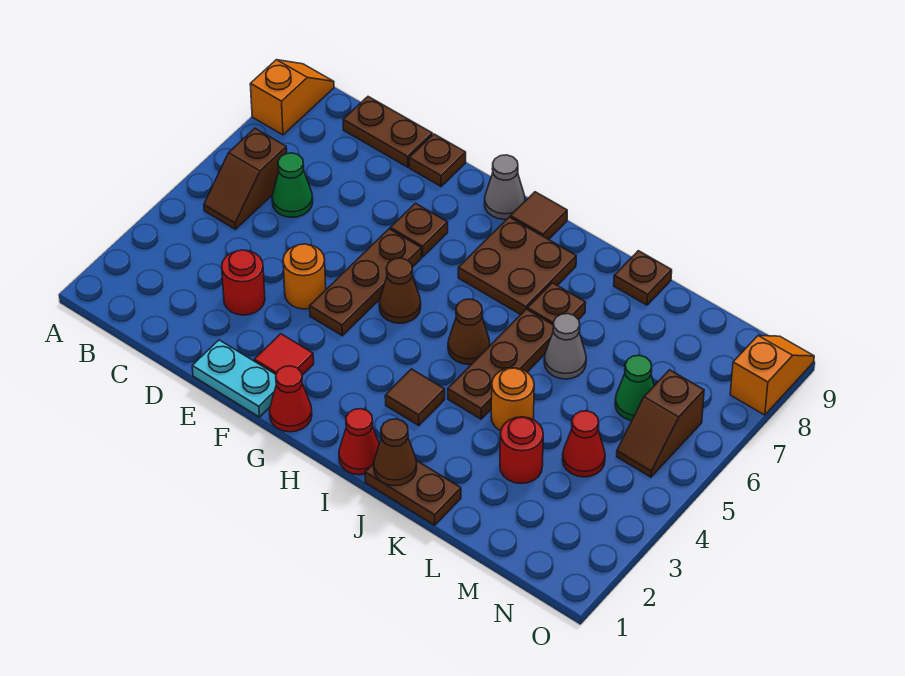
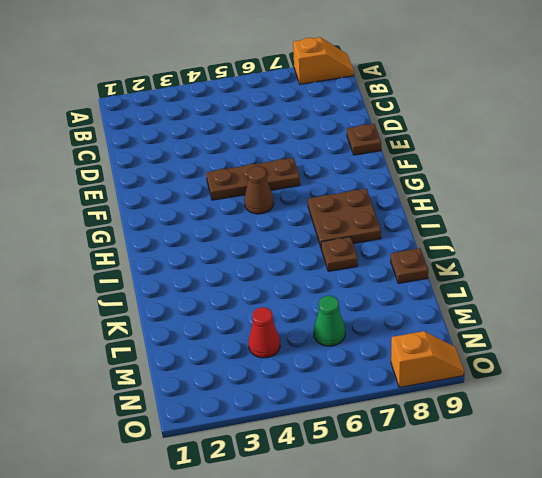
none -> brown slope B5:B6 level 1 top 6
none -> green cone C6 level 1
none -> brown plate C9:D9 level 1
none -> red round brick D3 level 1

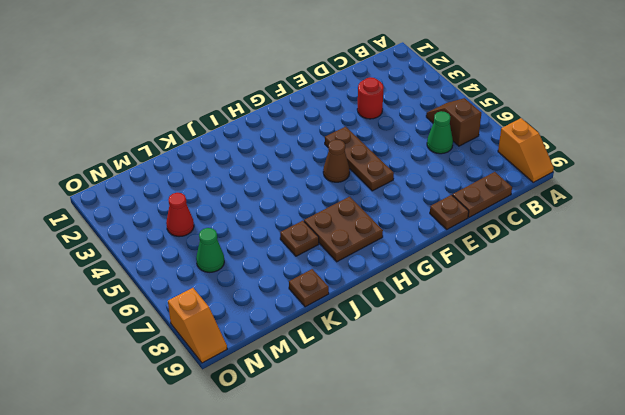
none -> cyan plate E1:F1 level 1
none -> orange round brick E4 level 1
none -> red tile F2 level 1
none -> brown plate F7 level 1

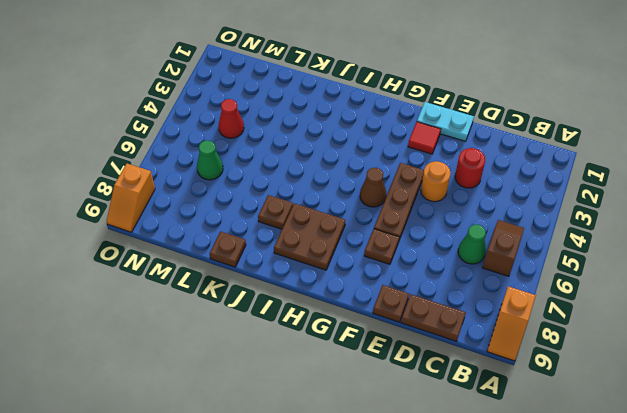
none -> red cone G1 level 1
none -> grey cone G9 level 1
none -> brown tile H9 level 1
none -> red cone I1 level 1

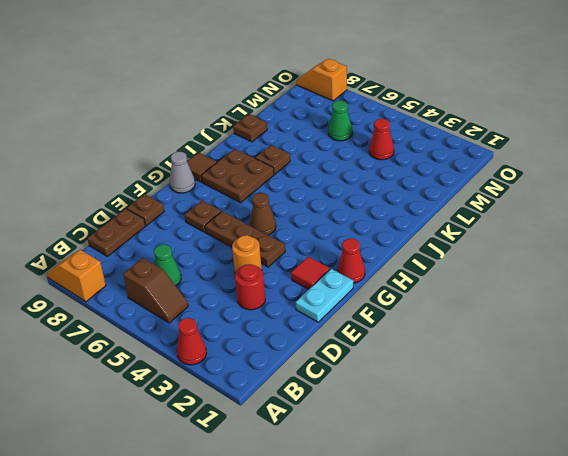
red cone A3 level 1 -> red cone I1 level 1
none -> brown tile I3 level 1
none -> brown cone I5 level 1
none -> brown plate J1:K1 level 1
none -> brown plate J4:J6 level 1

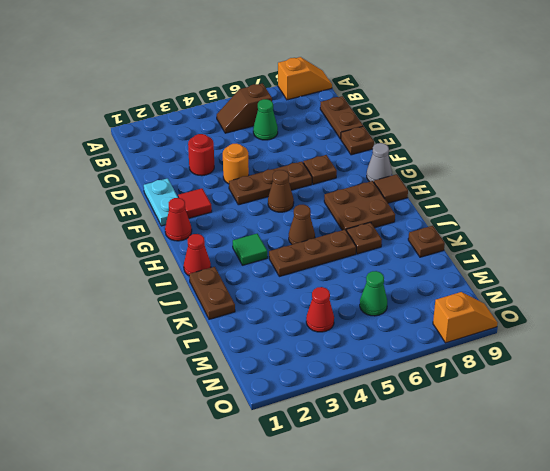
green tile I3 level 1 -> brown tile I3 level 1
none -> orange round brick K4 level 1
none -> grey cone K6 level 1
none -> red round brick L3 level 1
none -> brown slope N5:N6 level 1 top 6

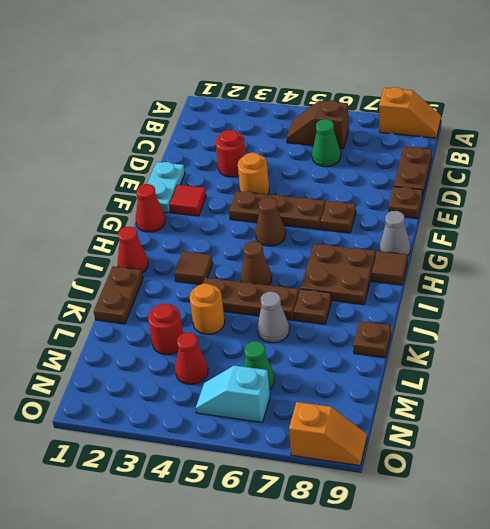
cyan slope N5:N6 level 1 top 6 -> brown slope N5:N6 level 1 top 6
none -> brown cone J1 level 2

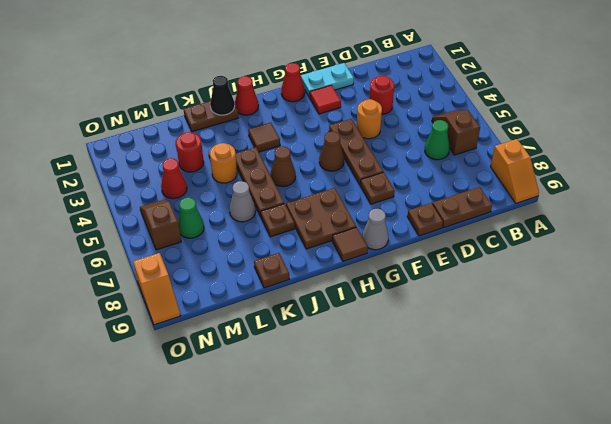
black cone J1 level 2 -> brown cone J1 level 2

